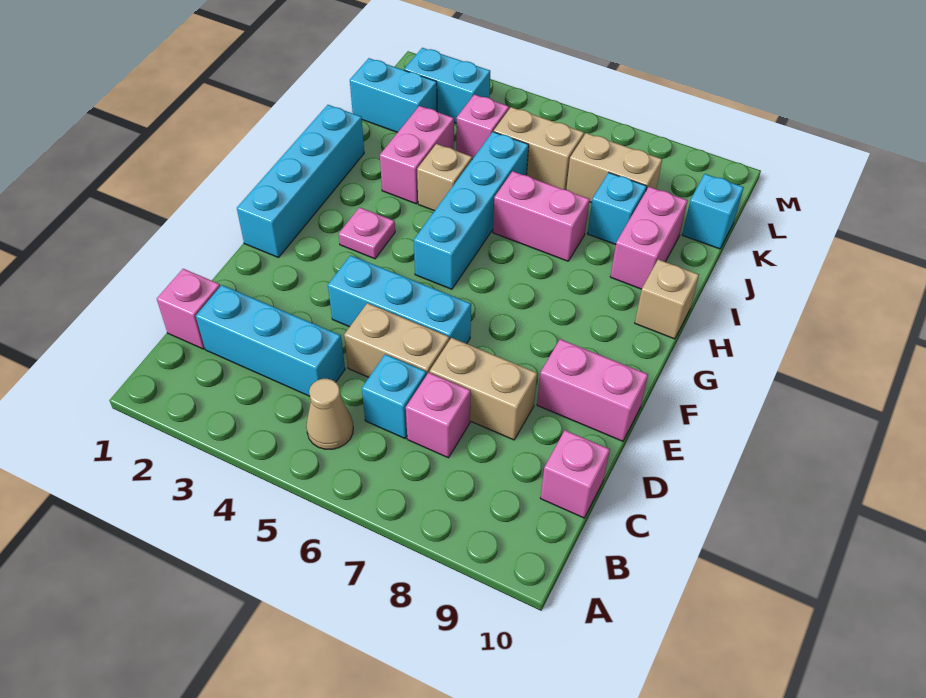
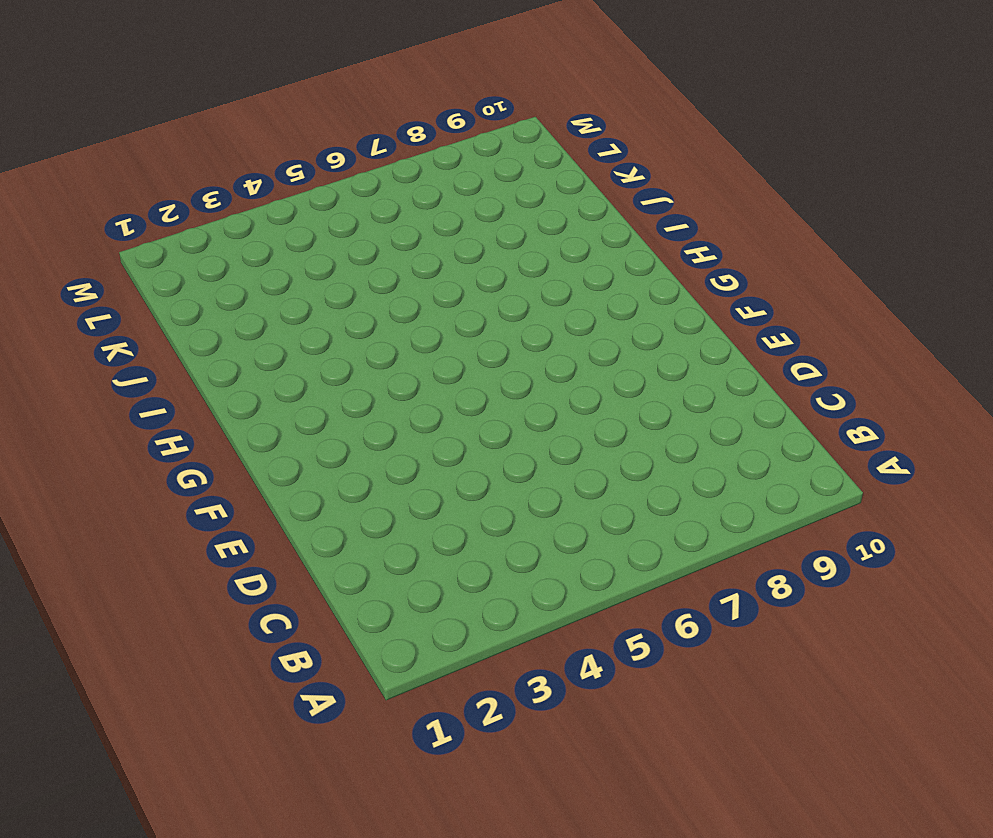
none -> tan cone B5 level 1
none -> pink brick C1 level 1
none -> cyan brick C2:C4 level 1

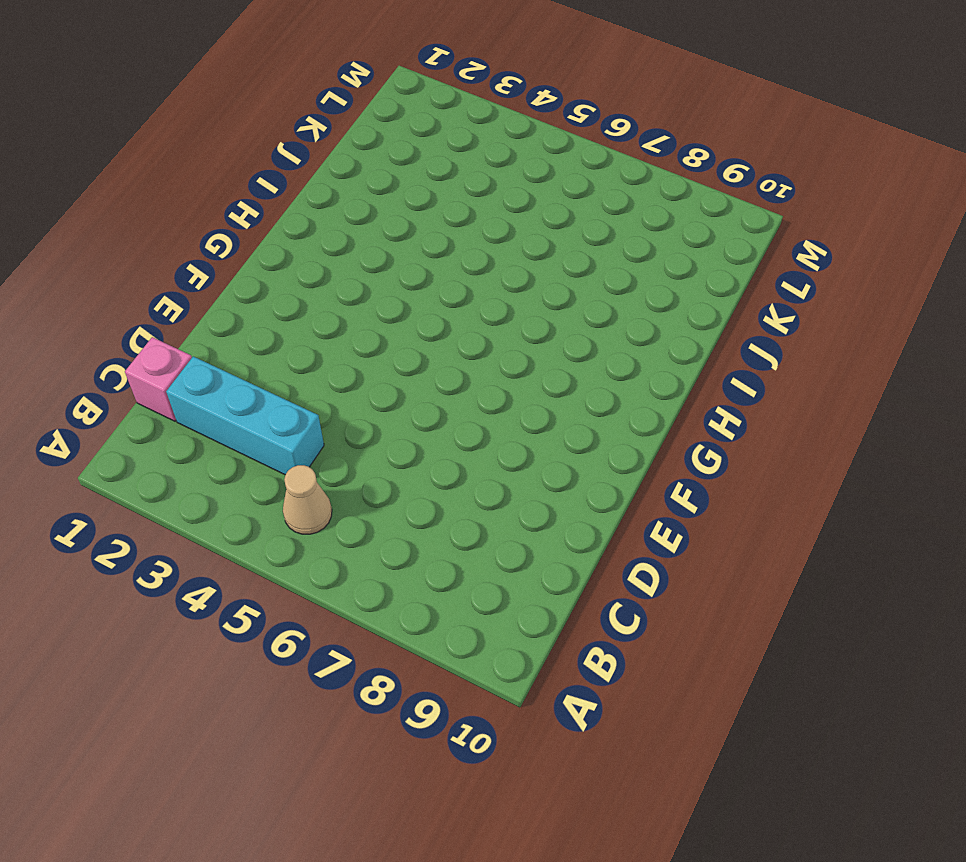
none -> cyan brick C6 level 1
none -> pink brick C7 level 1
none -> pink brick C10 level 1

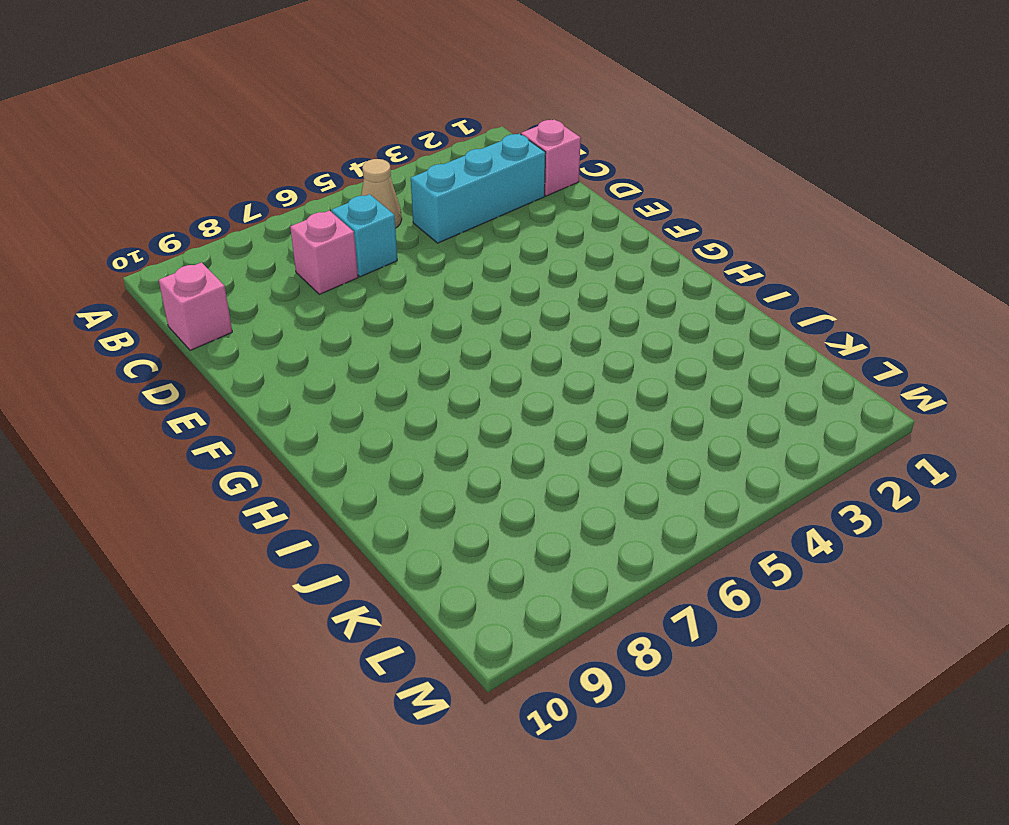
none -> tan brick D5:D6 level 1
none -> tan brick D7:D8 level 1
none -> cyan brick E4:E6 level 1

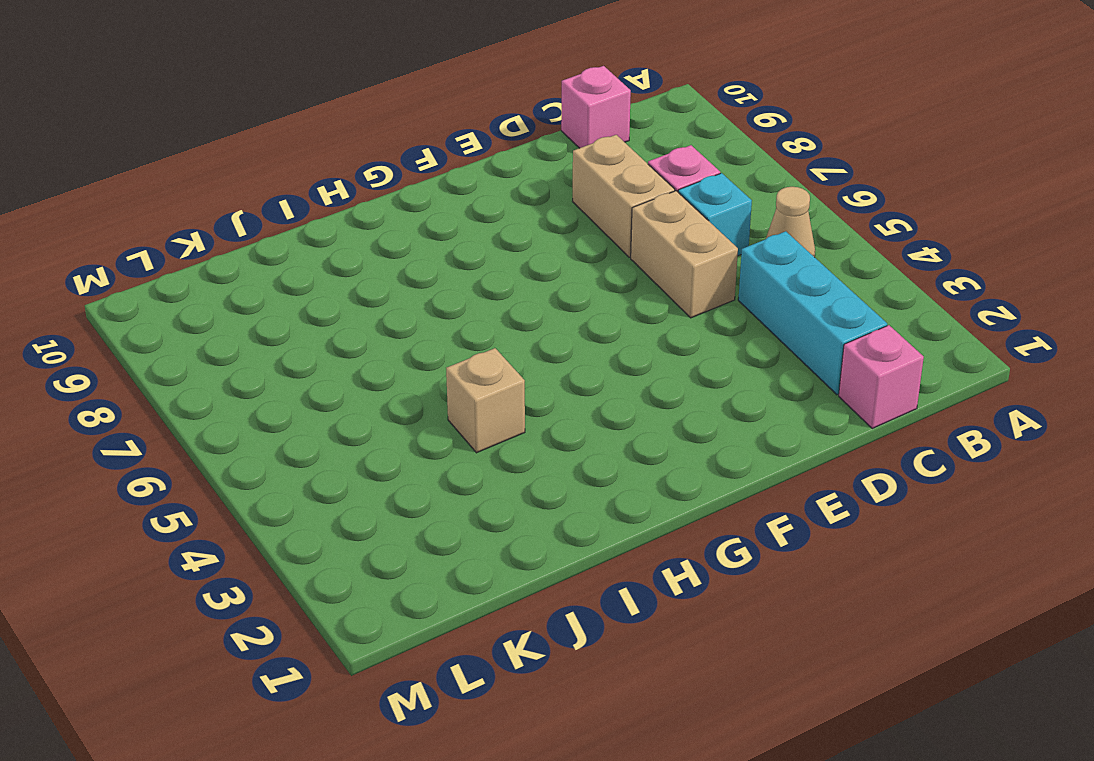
none -> cyan brick E4:E6 level 1
none -> pink brick E9:E10 level 1
none -> cyan brick F1:I1 level 1

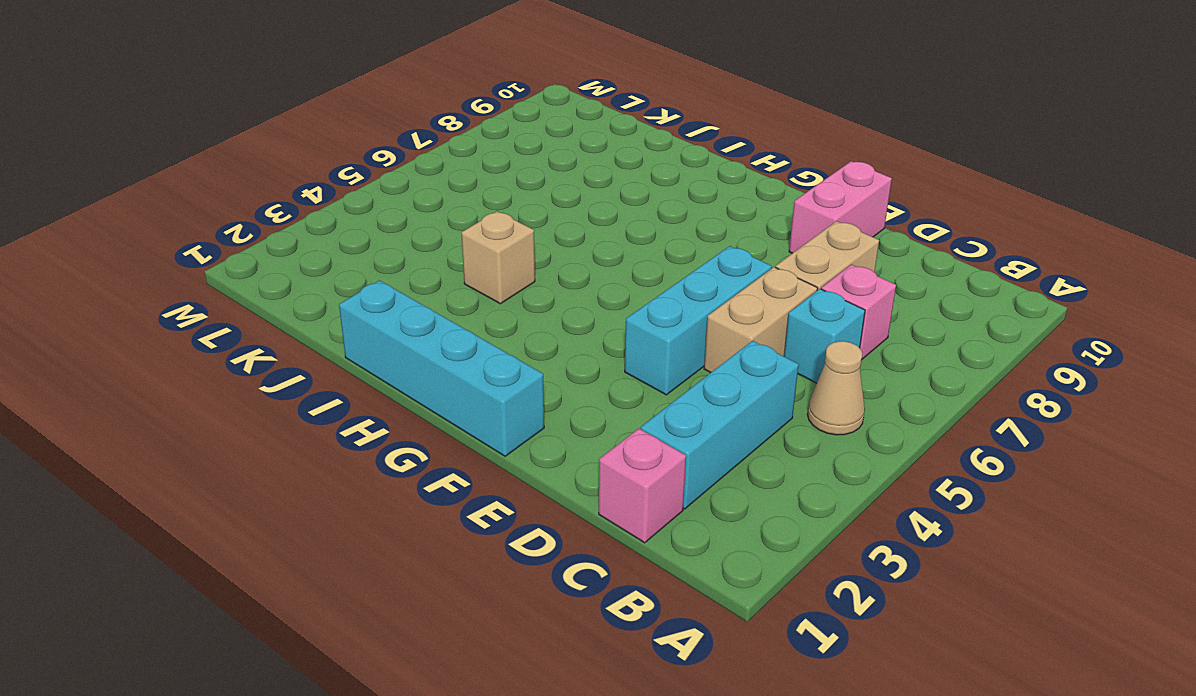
none -> pink brick C10 level 1
none -> pink plate G3 level 1
none -> cyan brick G5:J5 level 1

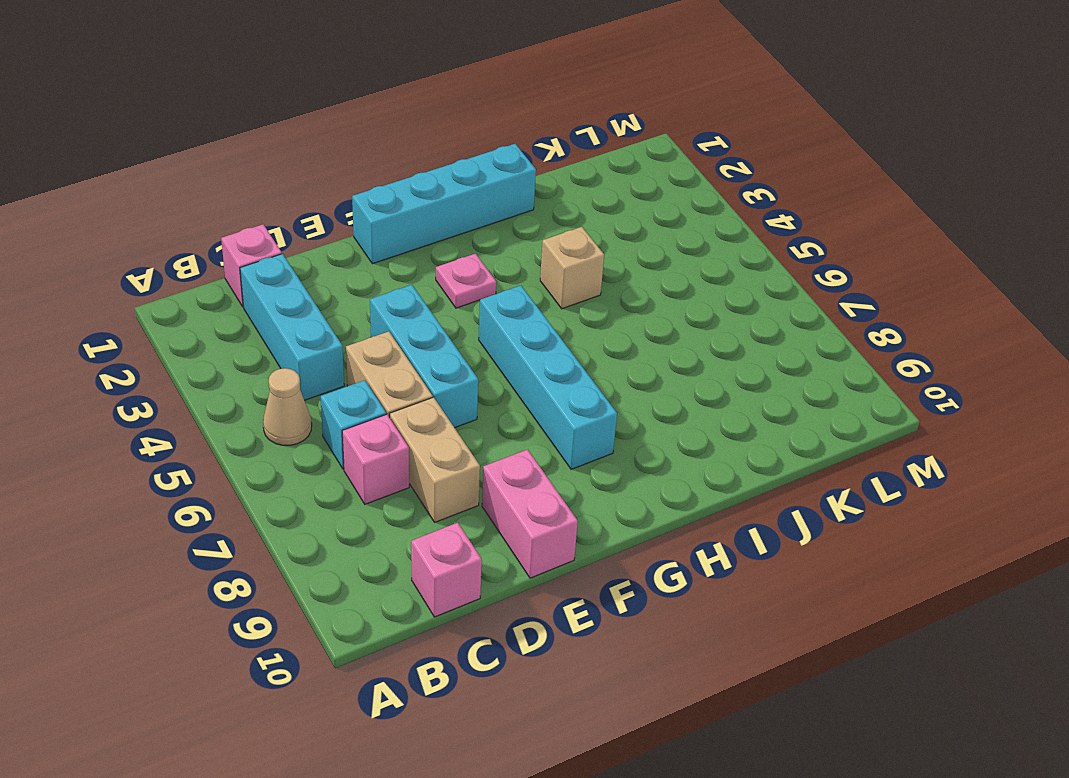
cyan brick G5:G8 level 1 -> cyan brick G5:J5 level 1
none -> tan brick H10 level 1
none -> pink brick I3:J3 level 1
none -> pink brick I6:I7 level 1

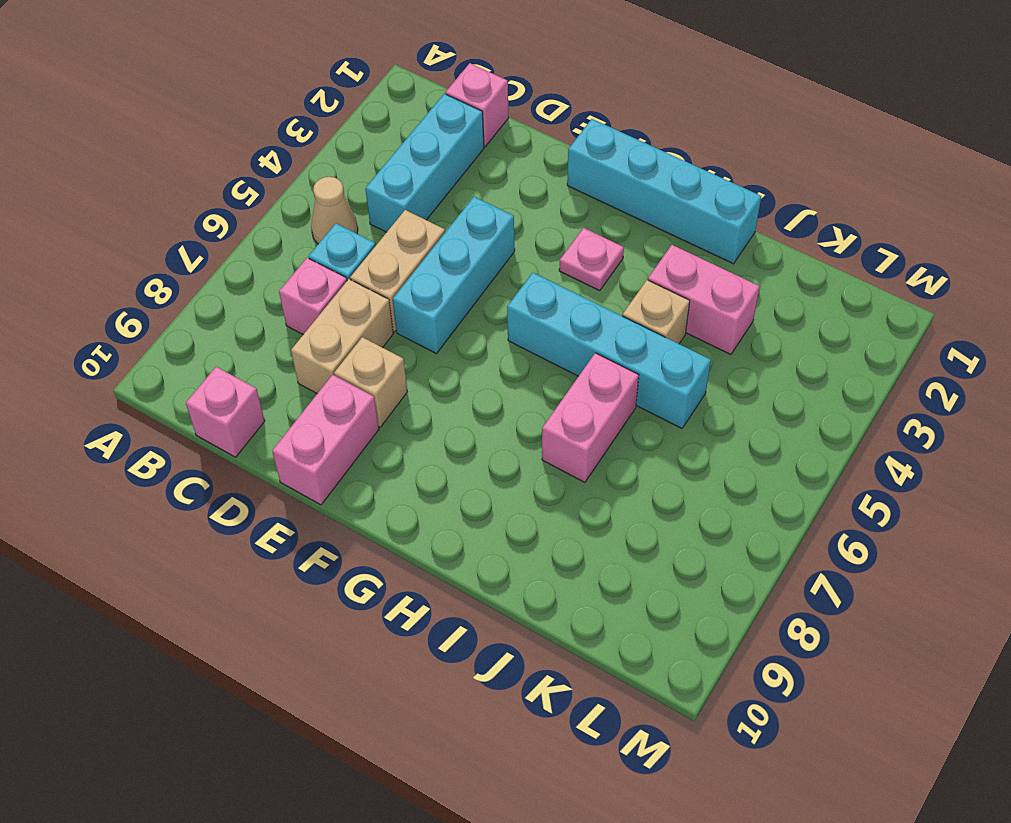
tan brick E8 level 1 -> tan brick H10 level 1
none -> pink brick I9:J9 level 1
none -> cyan brick J8 level 1
none -> cyan brick K1:K2 level 1

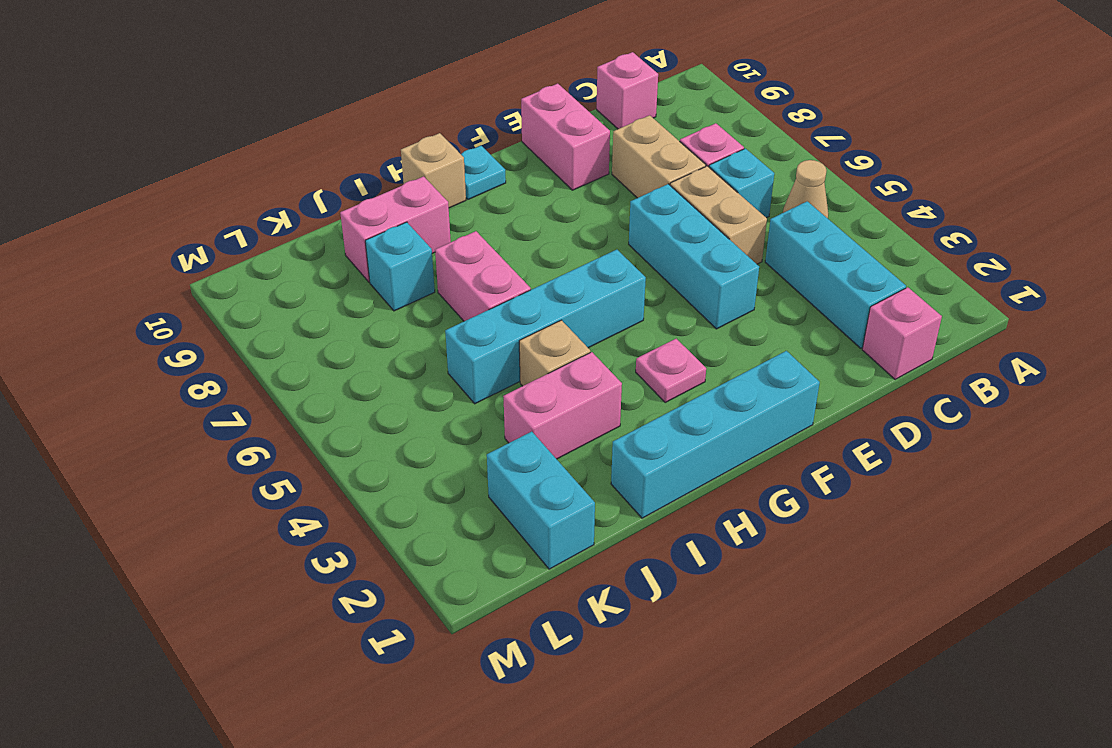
cyan plate G10 level 1 -> none
none -> pink brick K4 level 1
none -> tan brick K5:K6 level 1
none -> tan brick K7:K8 level 1

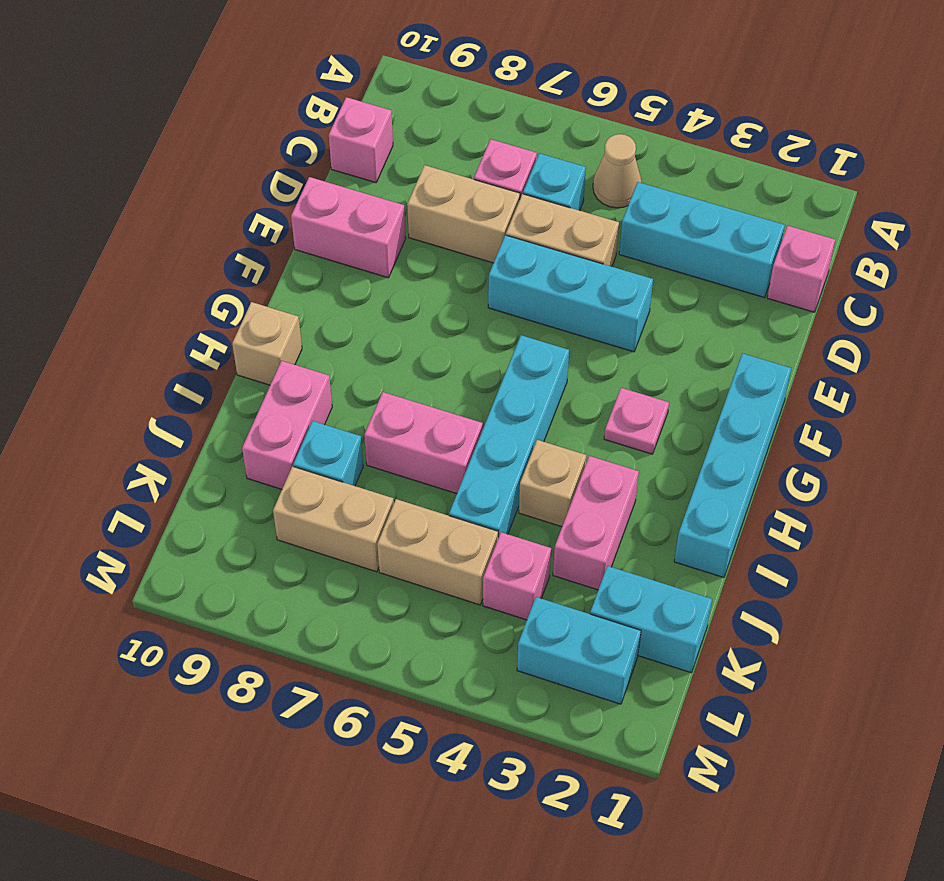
none -> cyan brick K10 level 1

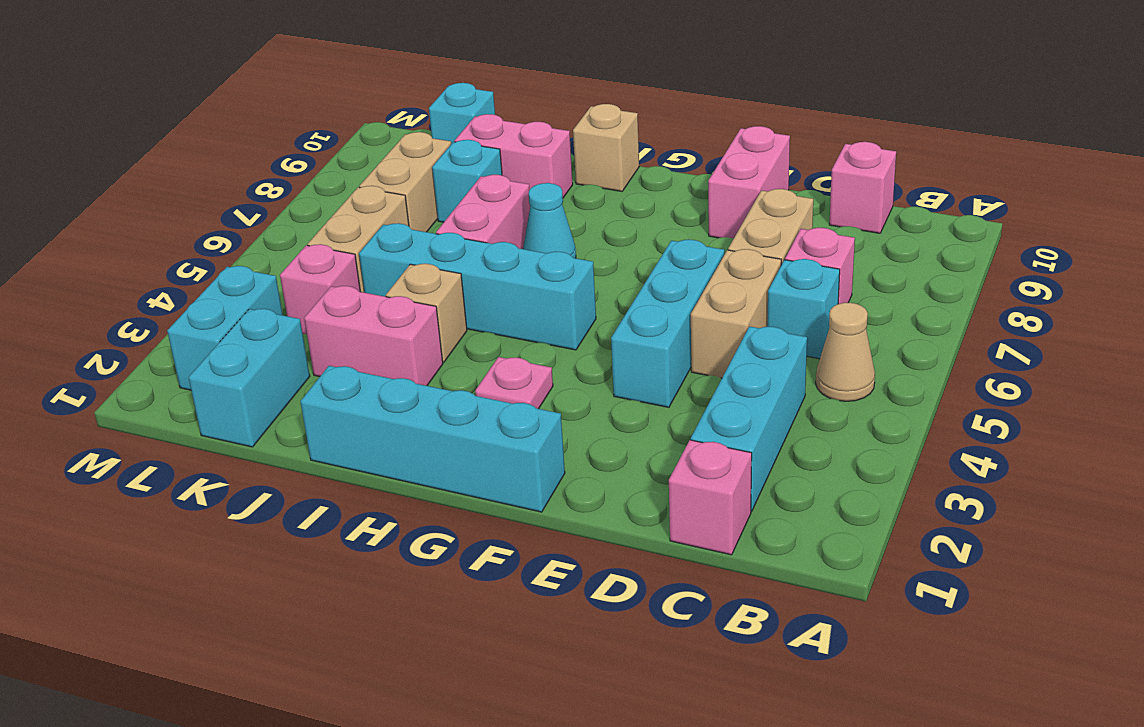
cyan cone H7 level 1 -> none

